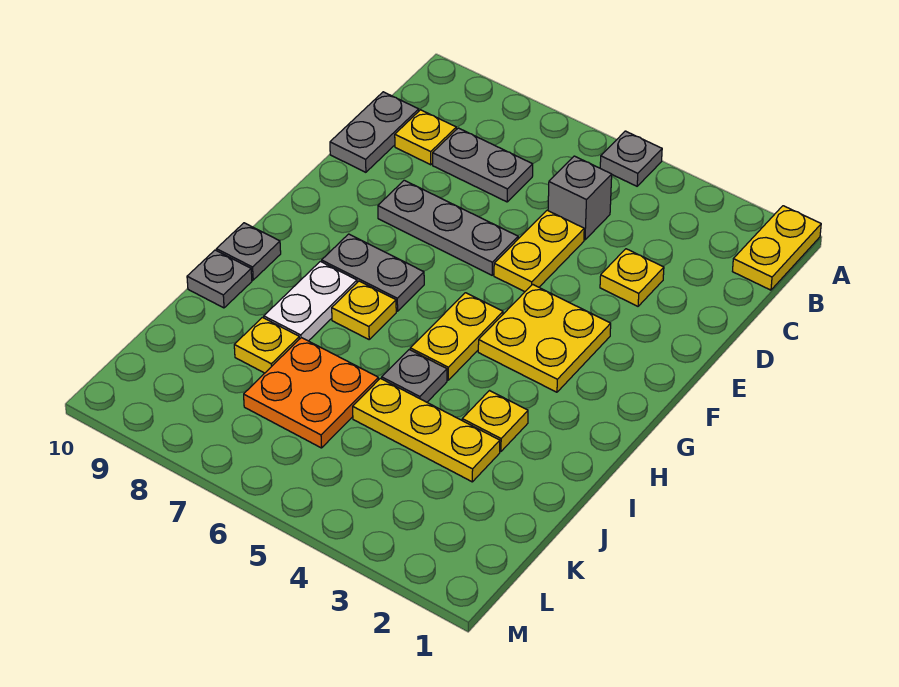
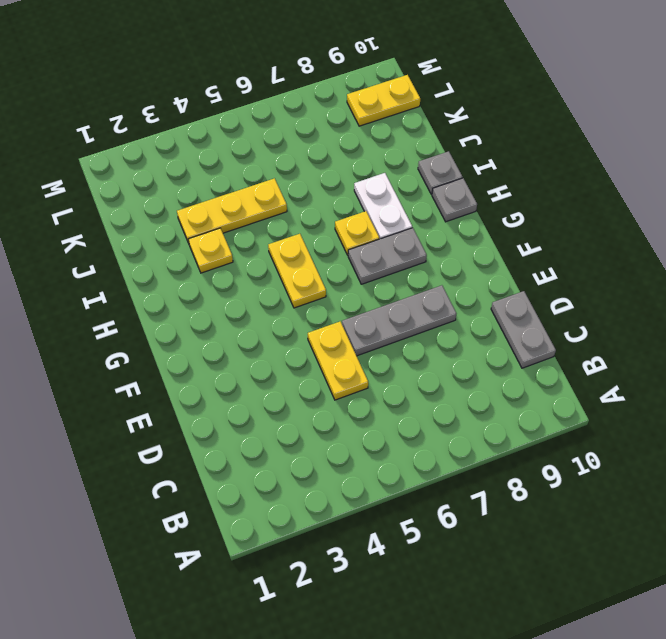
yellow plate L9:L10 level 1 -> yellow plate A1:B1 level 1
none -> grey plate A5 level 1
none -> grey brick C5 level 1
none -> grey plate C7:C8 level 1

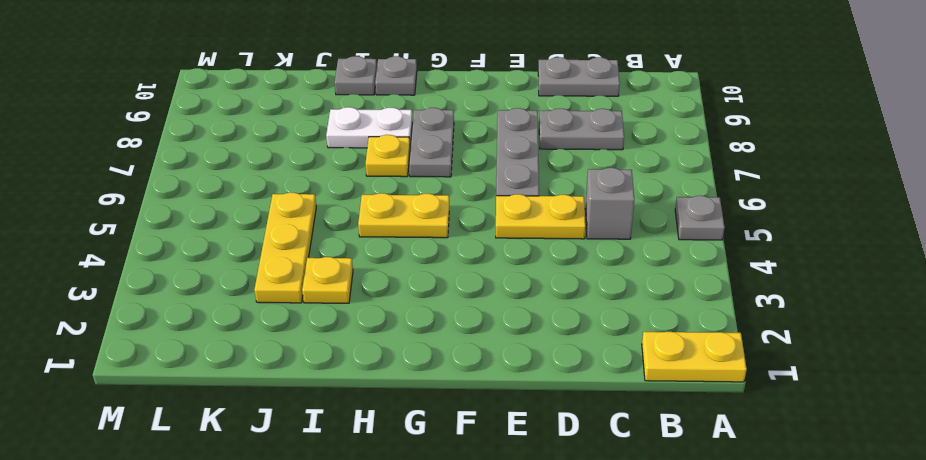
grey plate C8:D8 level 1 -> grey plate C7:C8 level 1
none -> yellow plate C9 level 1
none -> yellow plate D3 level 1
none -> yellow plate F3:G4 level 1

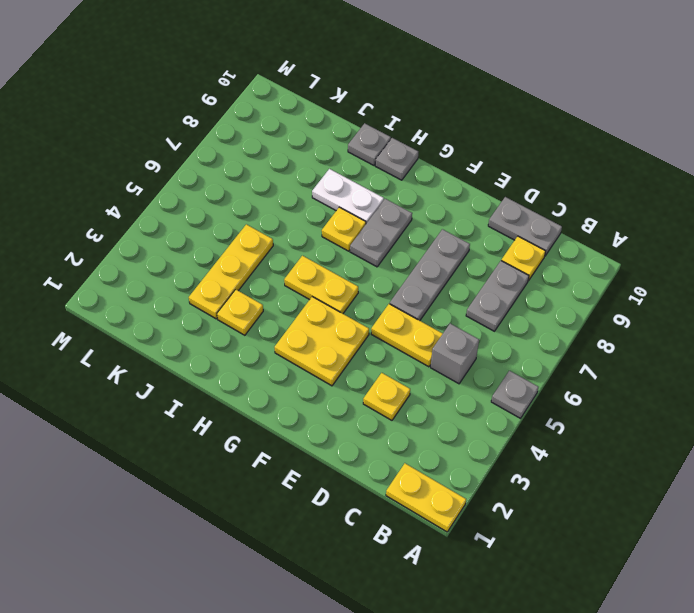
none -> grey plate I5 level 1
none -> orange plate J6:K7 level 1
none -> yellow plate J8 level 1

